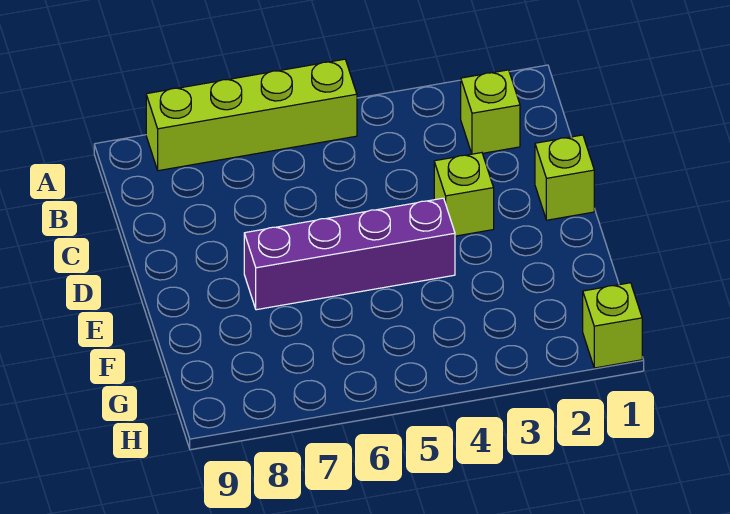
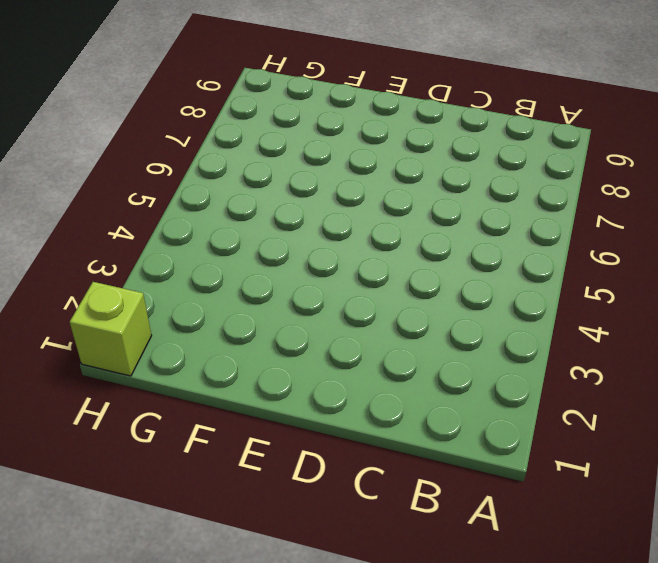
none -> lime brick A5:A8 level 1
none -> lime brick B2 level 1

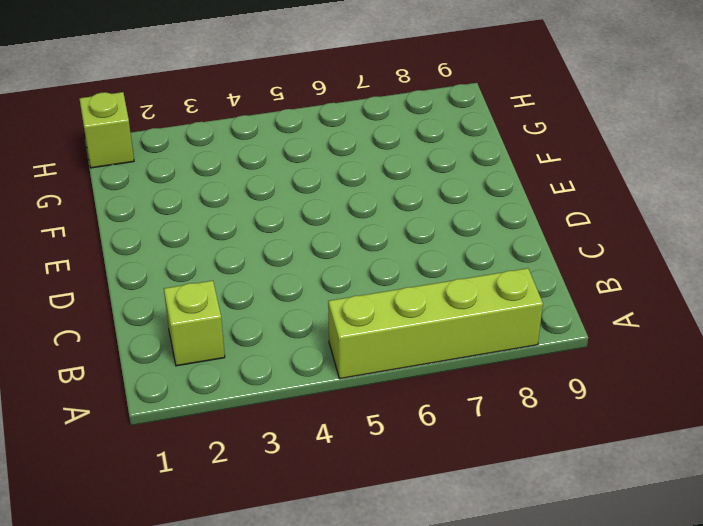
none -> lime brick D1 level 1
none -> lime brick D3 level 1

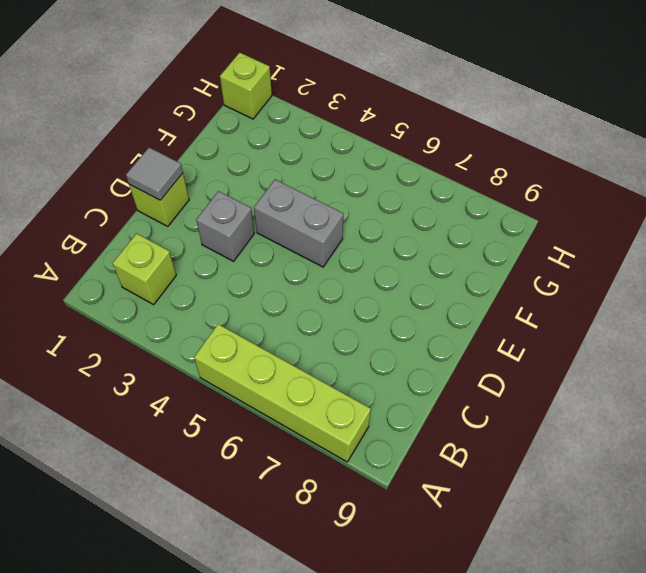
grey tile D1 level 2 -> none
grey brick D3 level 1 -> lime brick D3 level 1
grey brick E4:E5 level 1 -> purple brick E4:E7 level 1

